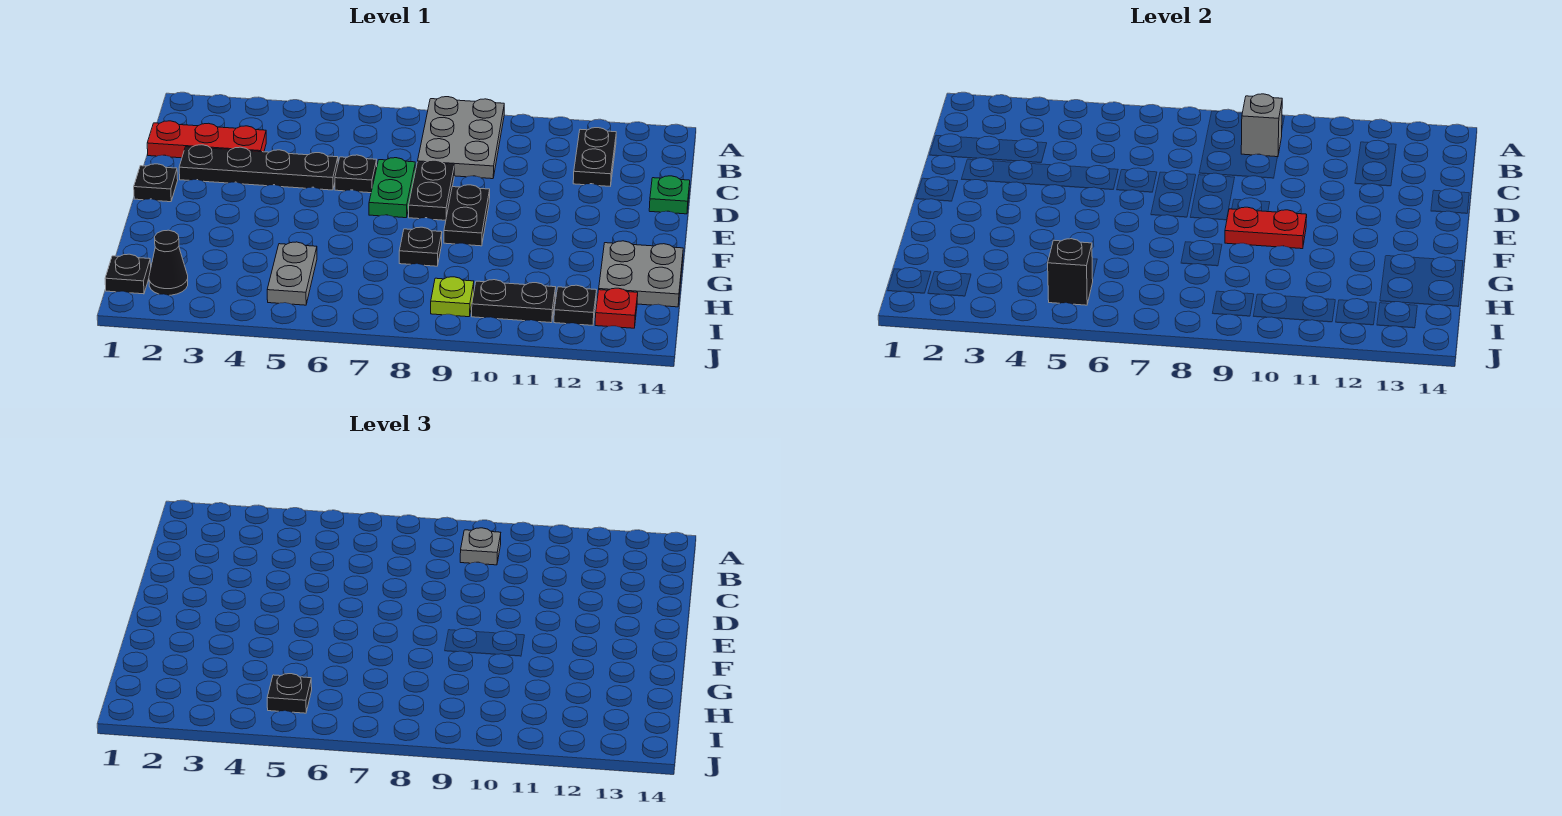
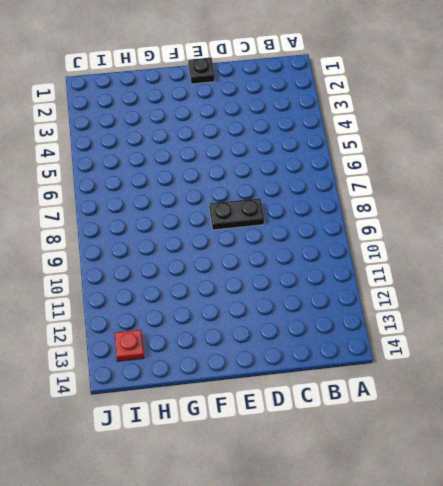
none -> grey plate A8:C9 level 1
none -> black plate B12:C12 level 1
none -> red plate C1:C3 level 1

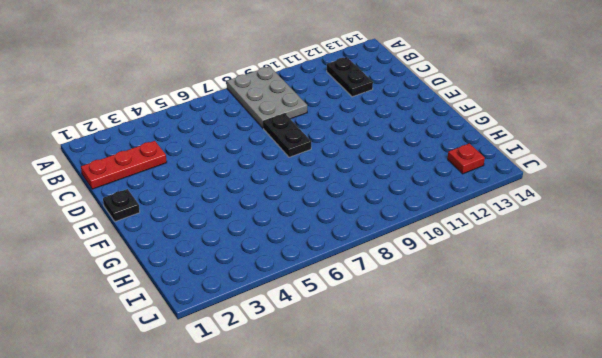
none -> black plate D2:D5 level 1
none -> black plate D6 level 1
none -> green plate D7:E7 level 1

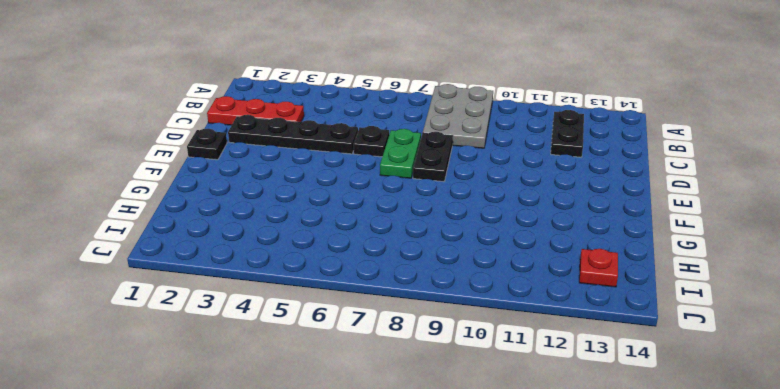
none -> green plate D14 level 1
none -> black plate E9:F9 level 1
none -> black plate G8 level 1

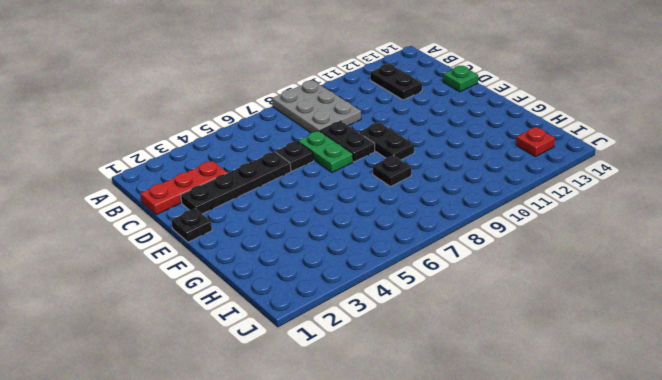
none -> grey plate G13:H14 level 1
none -> grey plate H5:I5 level 1
none -> black plate I1 level 1

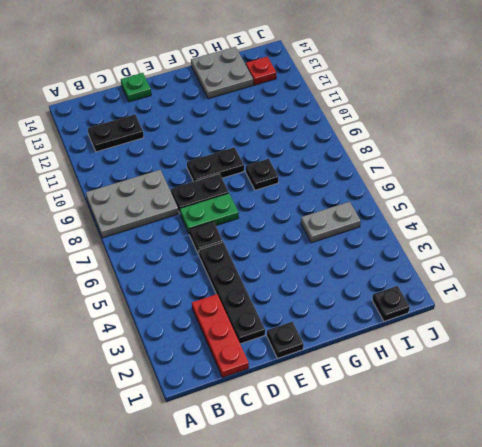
none -> black cone I2 level 1
none -> lime plate I9 level 1
none -> black plate I10:I11 level 1

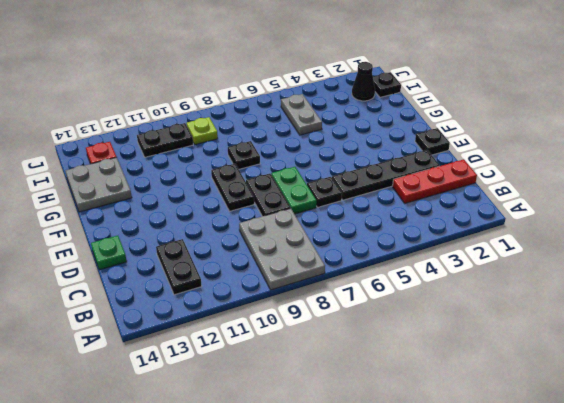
none -> black plate I12 level 1
none -> grey brick B9 level 2
none -> red plate F9:F10 level 2

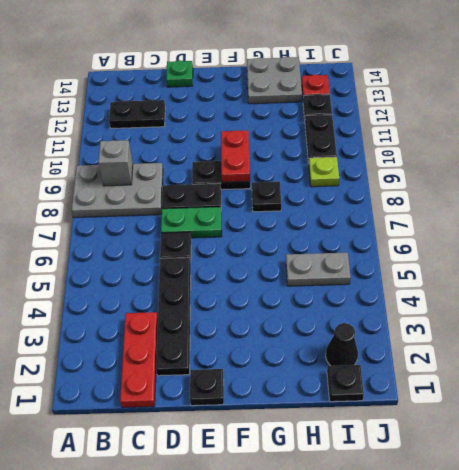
none -> black brick I5 level 2
none -> grey plate B9 level 3
none -> black plate I5 level 3

